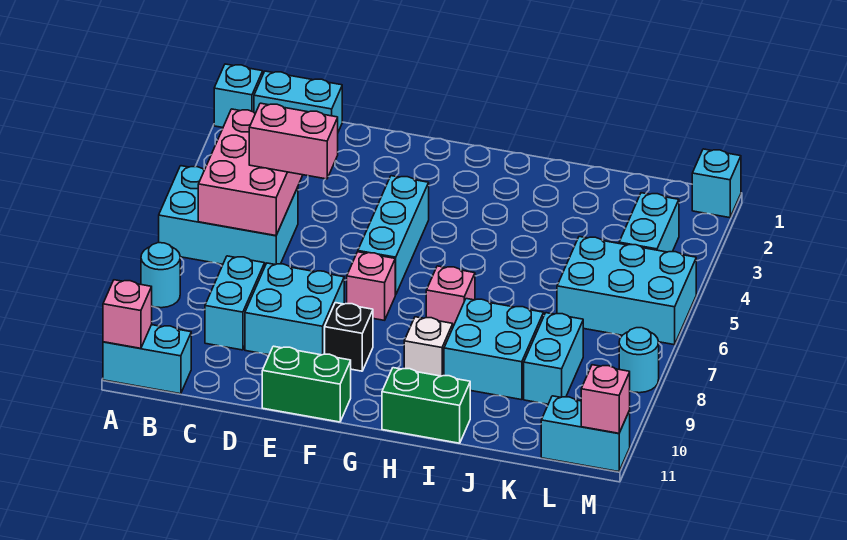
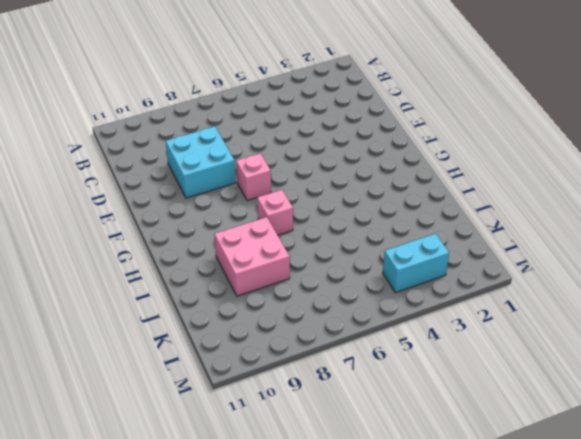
pink brick I8:J9 level 1 -> cyan brick I8:J9 level 1
none -> cyan brick A1 level 1
none -> cyan brick A5:C6 level 1
none -> cyan round brick A8 level 1

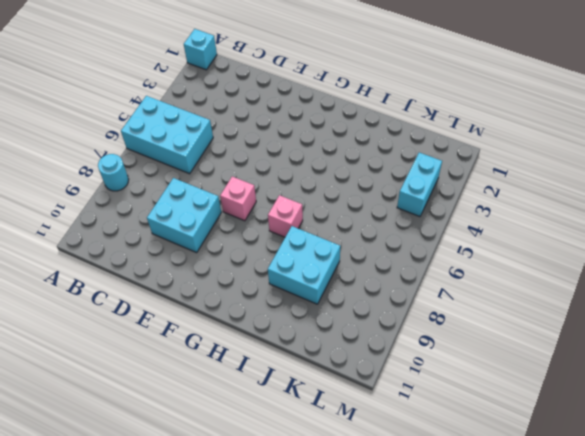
none -> cyan brick A11:B11 level 1
none -> cyan brick B1:C1 level 1
none -> cyan brick C8:C9 level 1

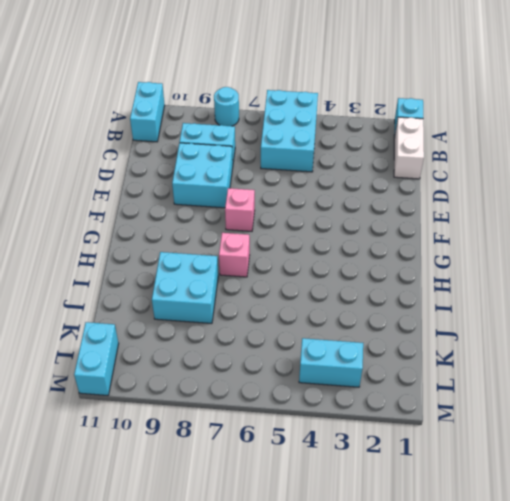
white brick B1:C1 level 1 -> cyan brick B1:C1 level 1
none -> green brick E11:F11 level 1
none -> cyan brick F4:F6 level 1
none -> black brick F9 level 1

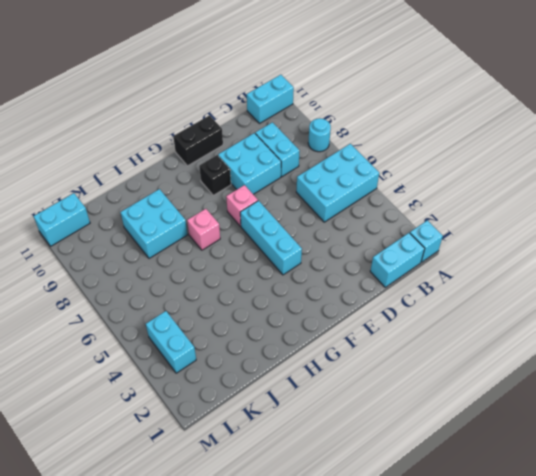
black brick E11:F11 level 1 -> green brick E11:F11 level 1
none -> white brick H9 level 1
none -> green brick H11:I11 level 1
none -> cyan brick K5:M6 level 1

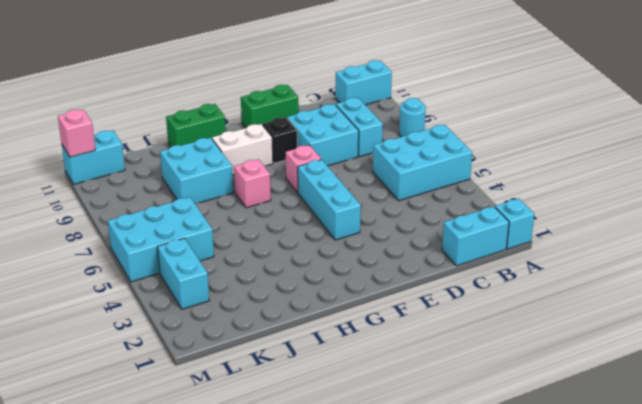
white brick G9:H9 level 1 -> white brick H9 level 1
none -> cyan brick K8:K9 level 1
none -> cyan brick M1 level 1
none -> cyan round brick M8 level 1

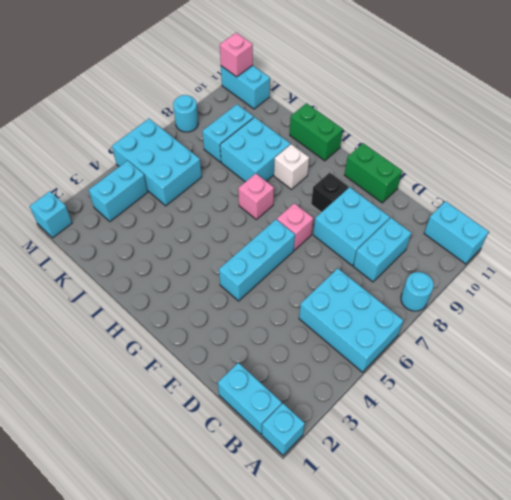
none -> pink brick A11 level 2
none -> pink brick B4:C6 level 2
none -> pink brick C5:D5 level 3

